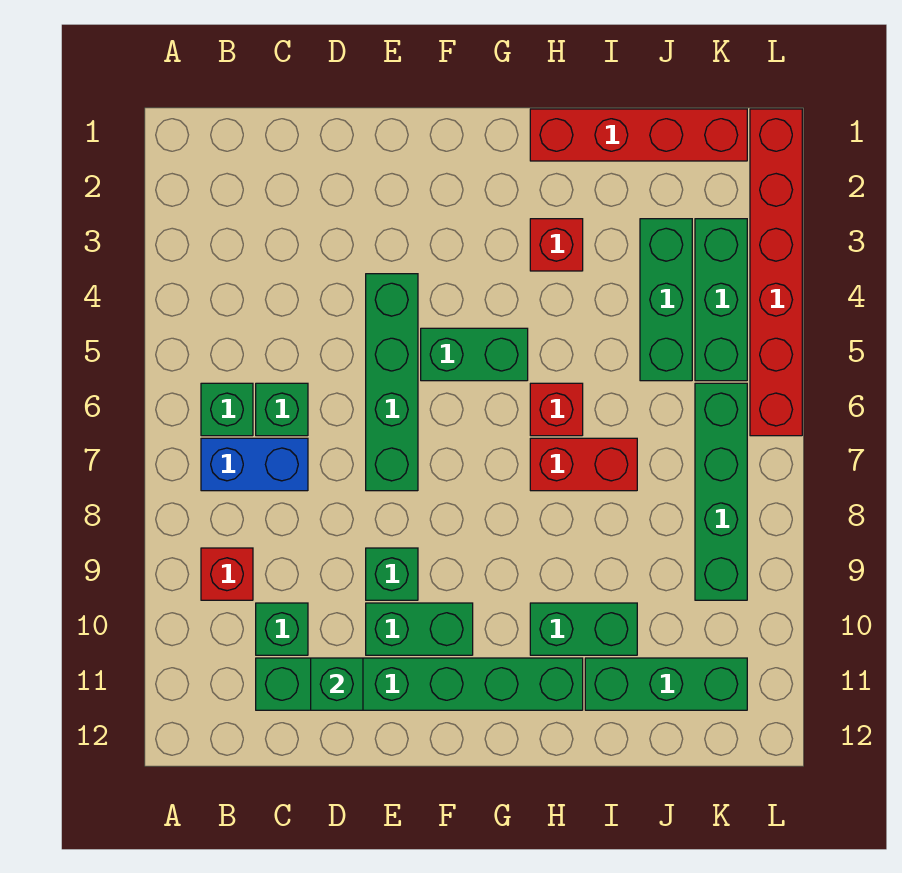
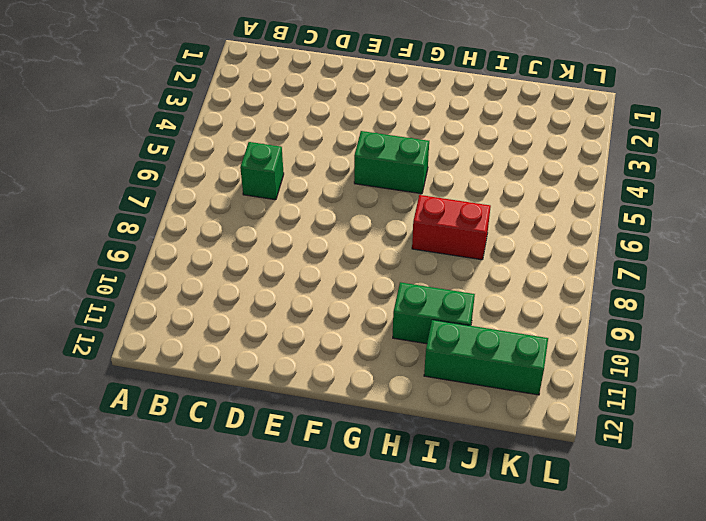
none -> green brick B6 level 1
none -> blue brick B7:C7 level 1
none -> red brick B9 level 1

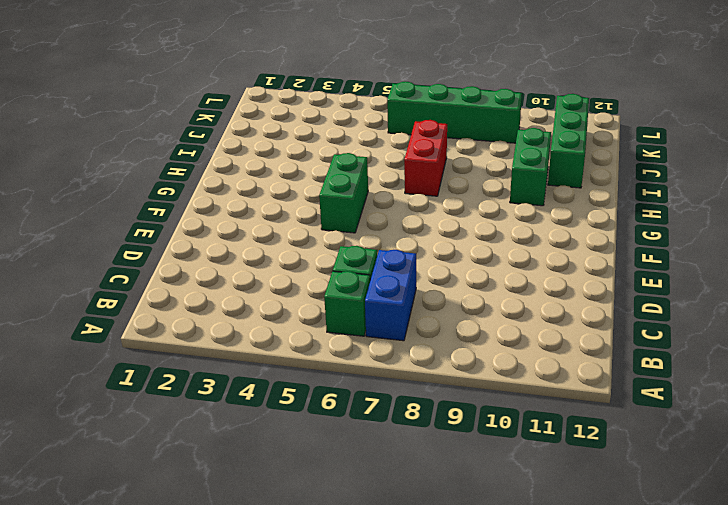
none -> red brick B9 level 1
none -> green brick C10 level 1
none -> green brick C11:H11 level 1

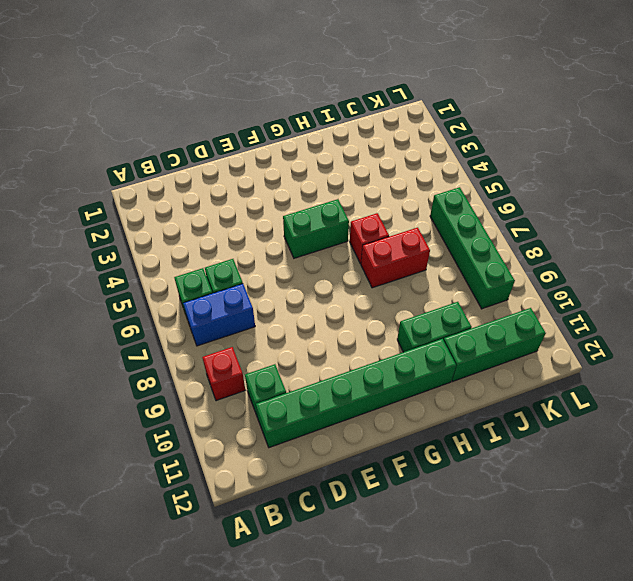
none -> green brick E4:E7 level 1
none -> green brick E9 level 1
none -> green brick E10:F10 level 1

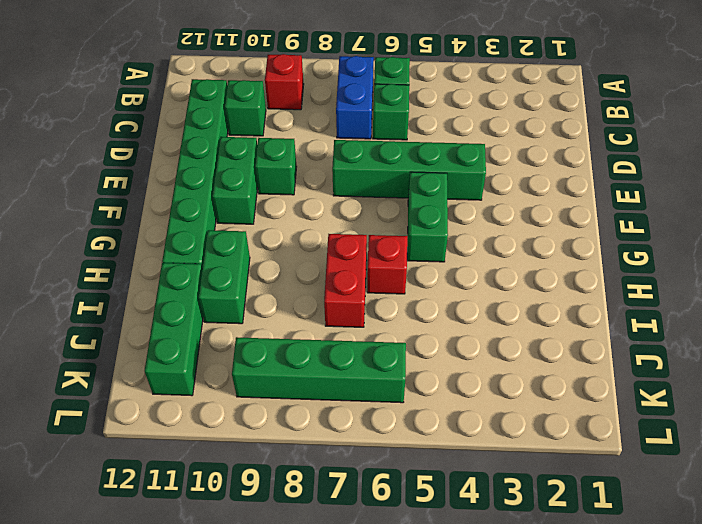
none -> red brick H1:K1 level 1
none -> red brick H3 level 1
none -> green brick J3:J5 level 1

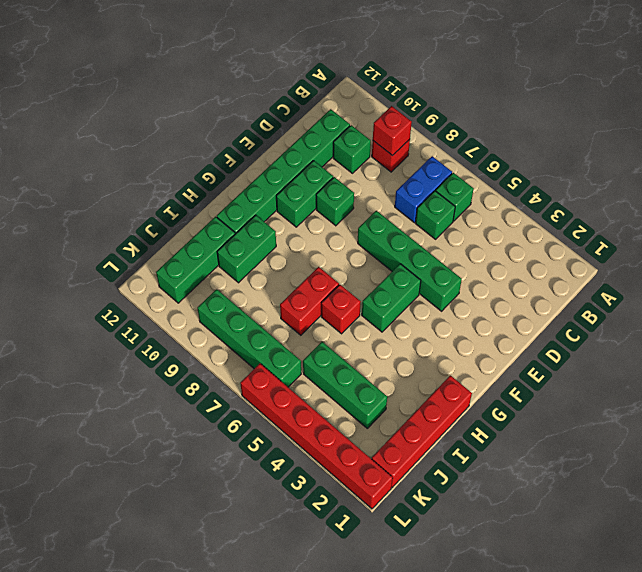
red brick B9 level 2 -> red brick H3 level 1
none -> green brick K3:K5 level 1
none -> green brick D11 level 2

